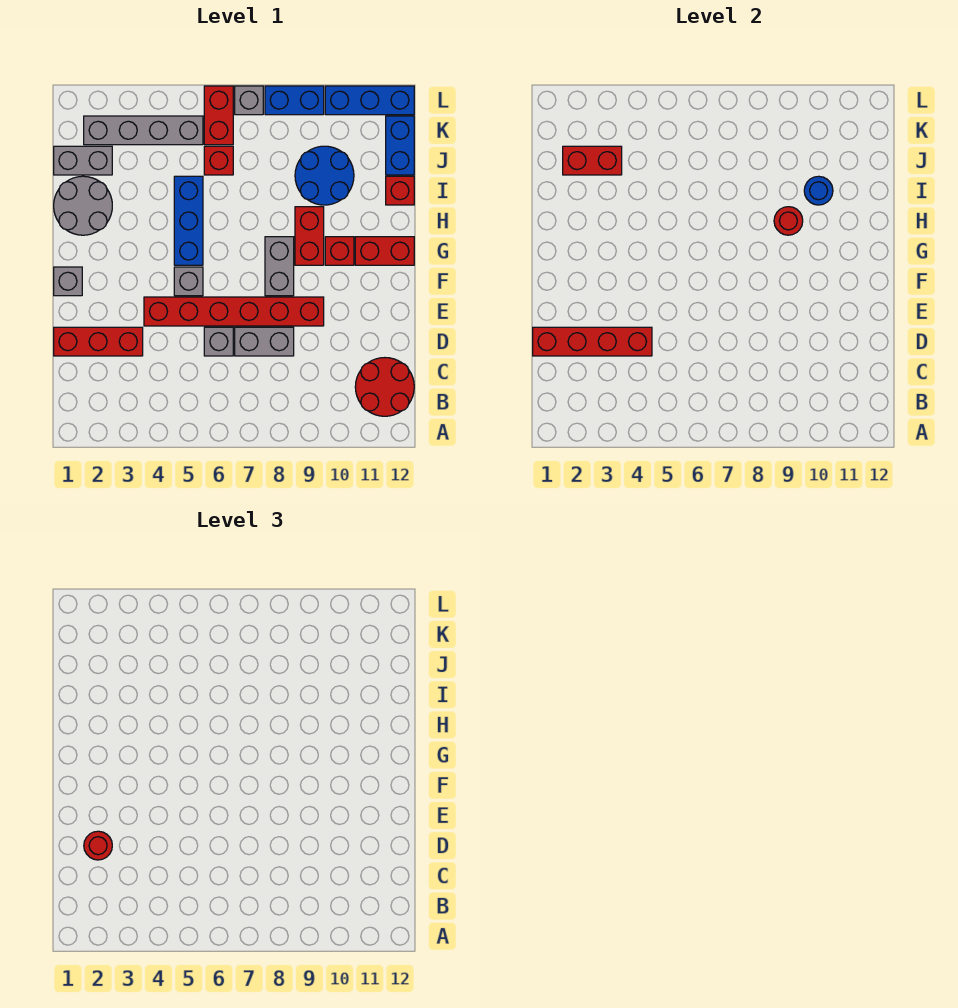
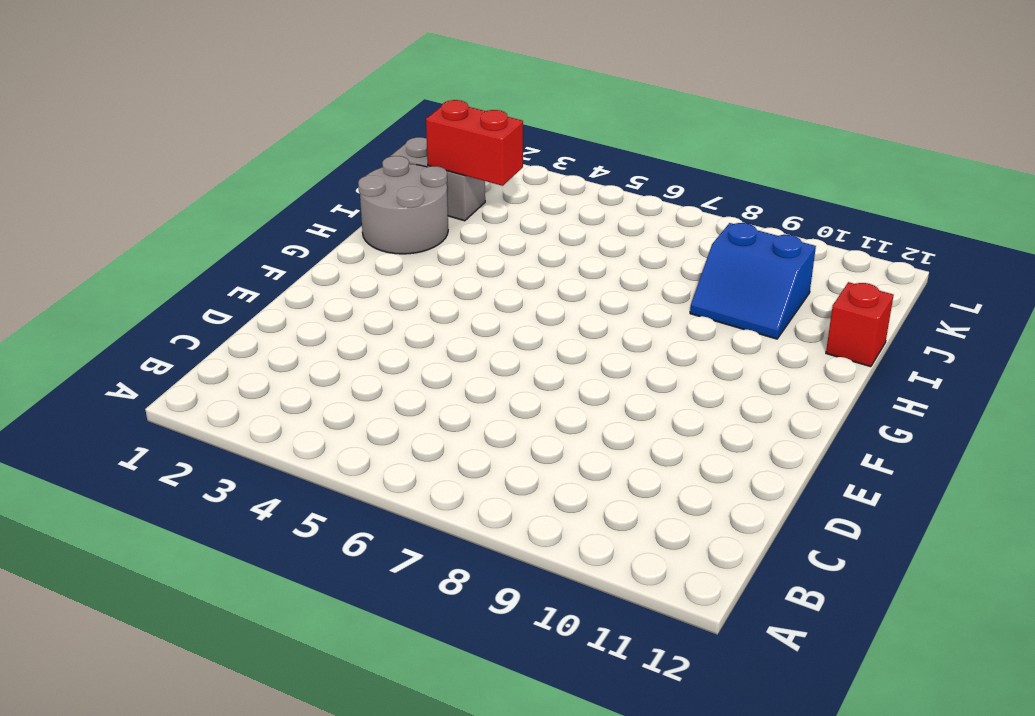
blue slope I9:J10 level 1 top J -> blue round brick I9:J10 level 1
none -> red round brick B11:C12 level 1
none -> red brick D1:D3 level 1
none -> grey brick D6 level 1

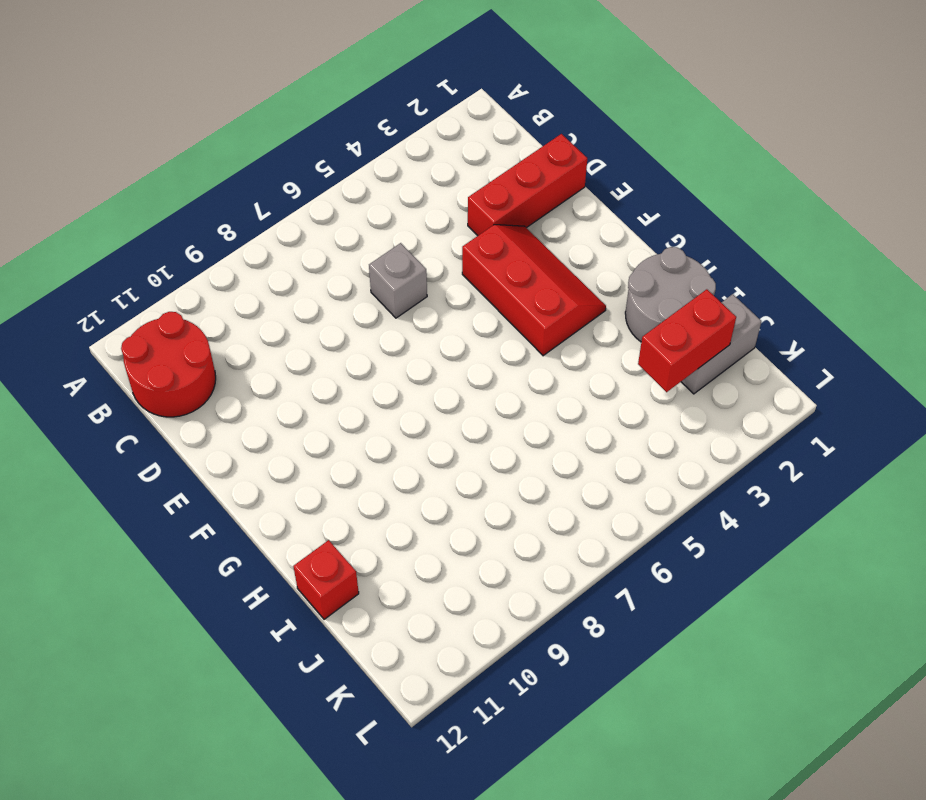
red slope E3:G4 level 1 top 4 -> red brick E4:E9 level 1
none -> grey brick D7:D8 level 1
none -> grey brick F1 level 1
none -> grey brick F5 level 1

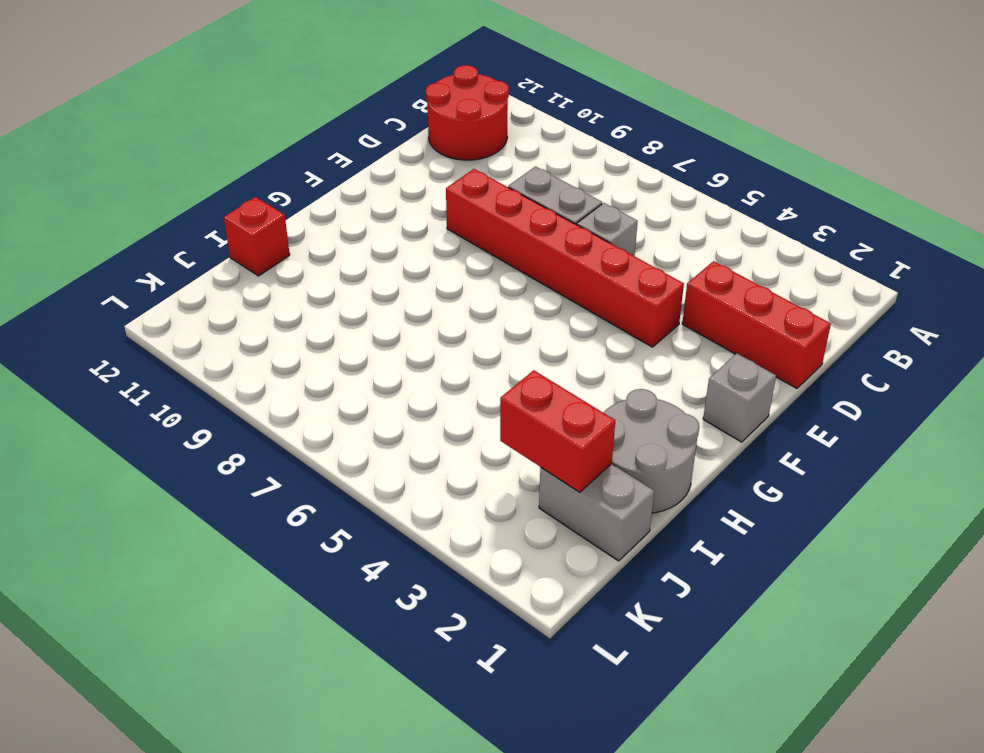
none -> grey brick F5 level 1
none -> grey brick F8:G8 level 1
none -> blue brick G5:I5 level 1

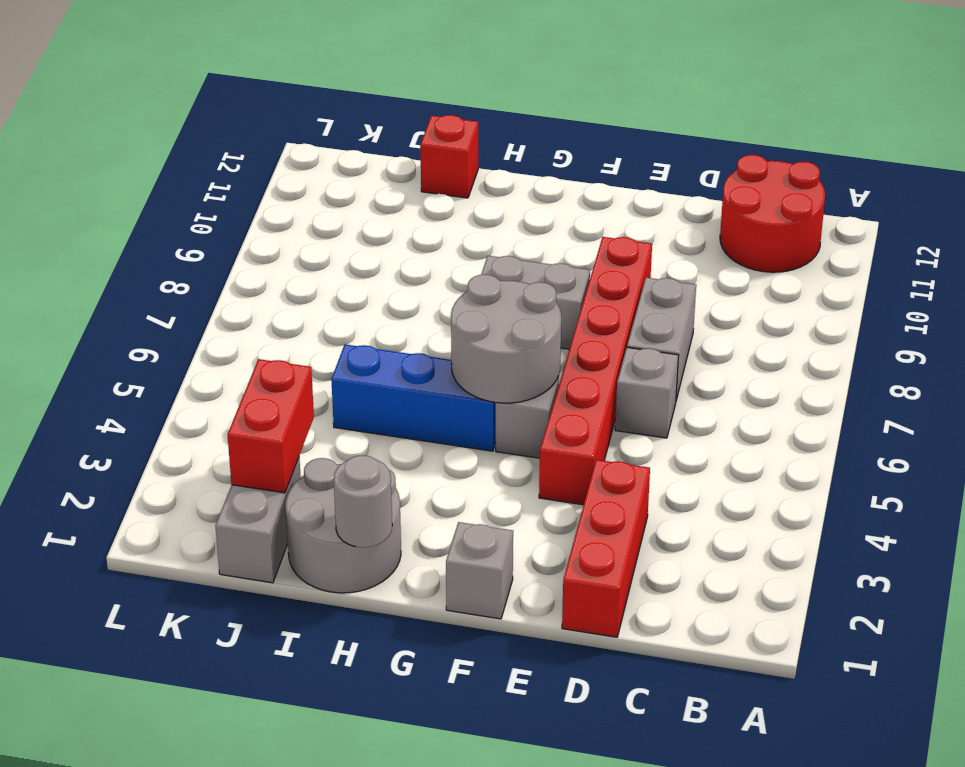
grey round brick F5:G6 level 2 -> none
grey round brick H1 level 2 -> none
none -> red brick G9:H9 level 1
none -> red brick G10 level 1
none -> red brick G11:G12 level 1

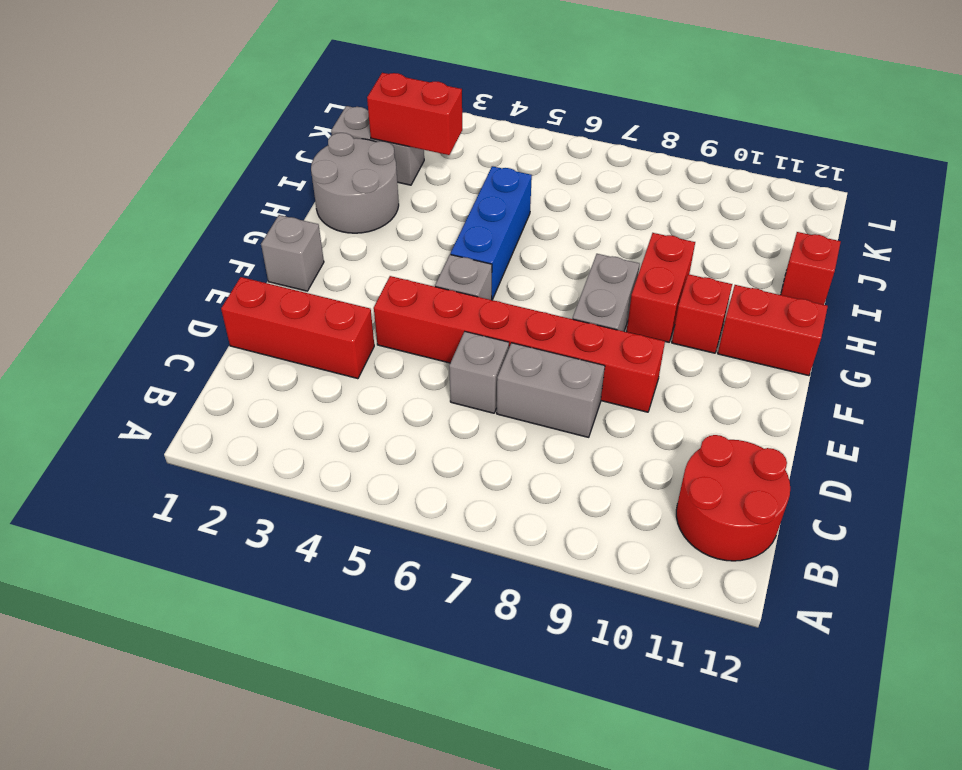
none -> blue round brick I9:J10 level 1
none -> red brick J6 level 1
none -> blue brick J12:K12 level 1

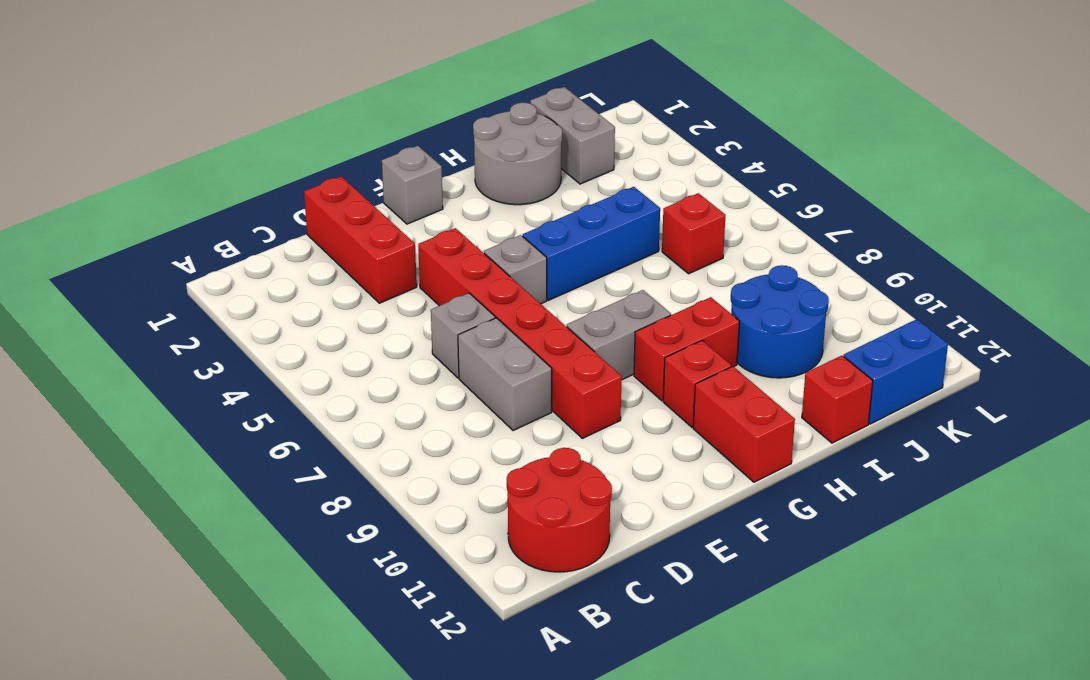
none -> grey brick K2:K5 level 1
none -> red brick K6:L6 level 1
none -> grey brick L7 level 1

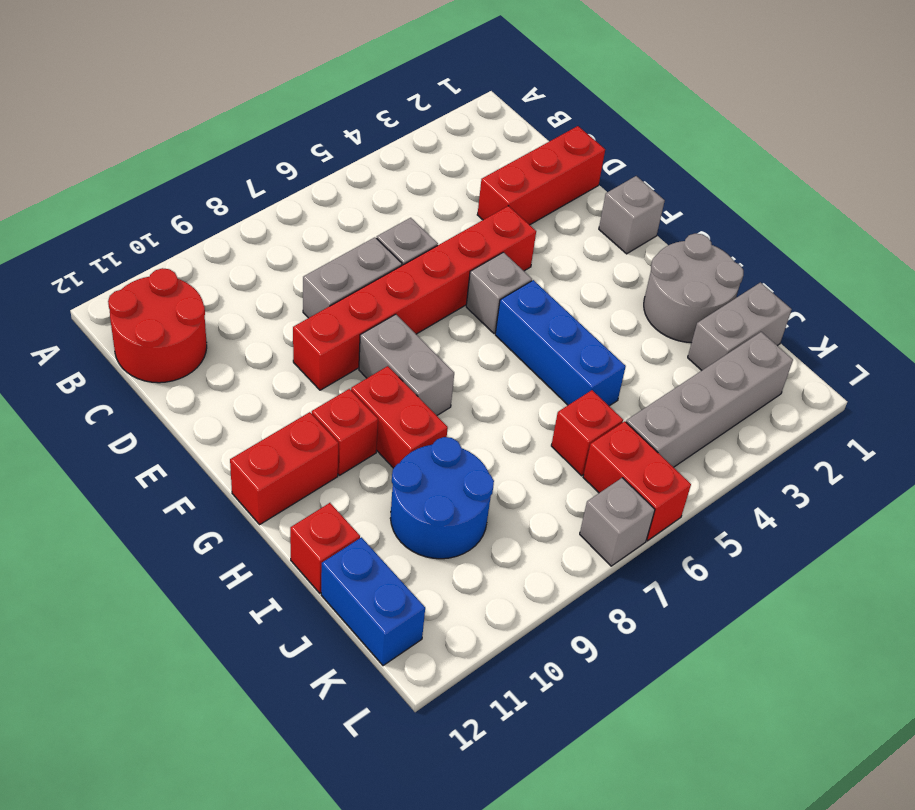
none -> blue brick L8:L9 level 1
none -> blue brick L10:L12 level 1
none -> red brick D1:D4 level 2

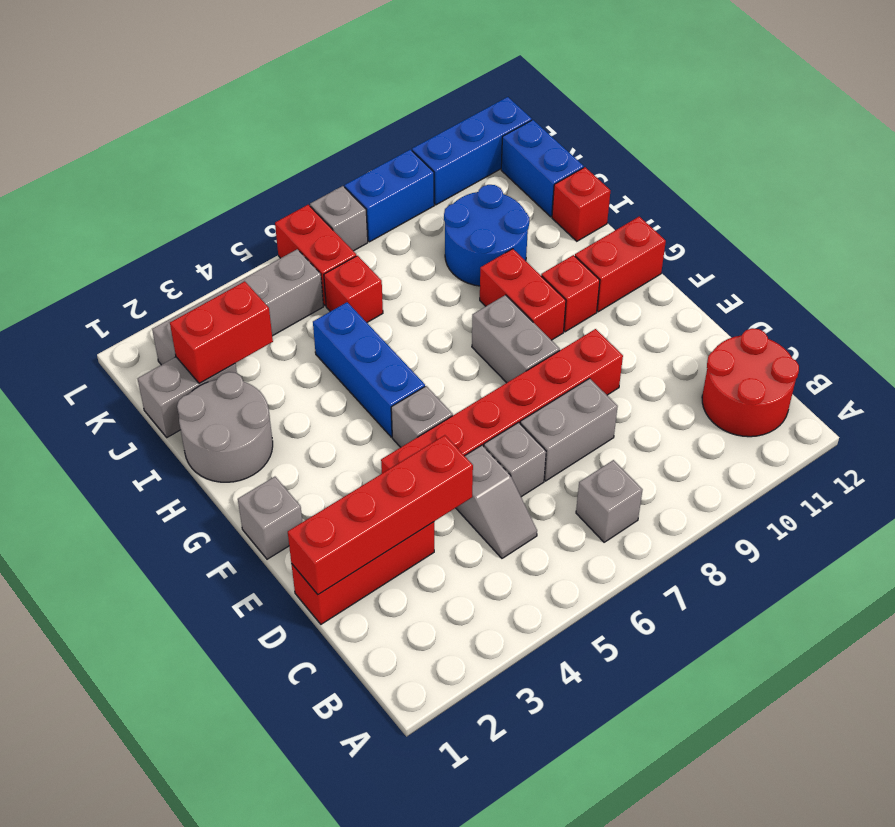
grey brick B7 level 1 -> none
grey slope C5:D5 level 1 top D -> none
none -> red round brick H9 level 2
none -> blue round brick I10 level 2
none -> red round brick D2 level 3

